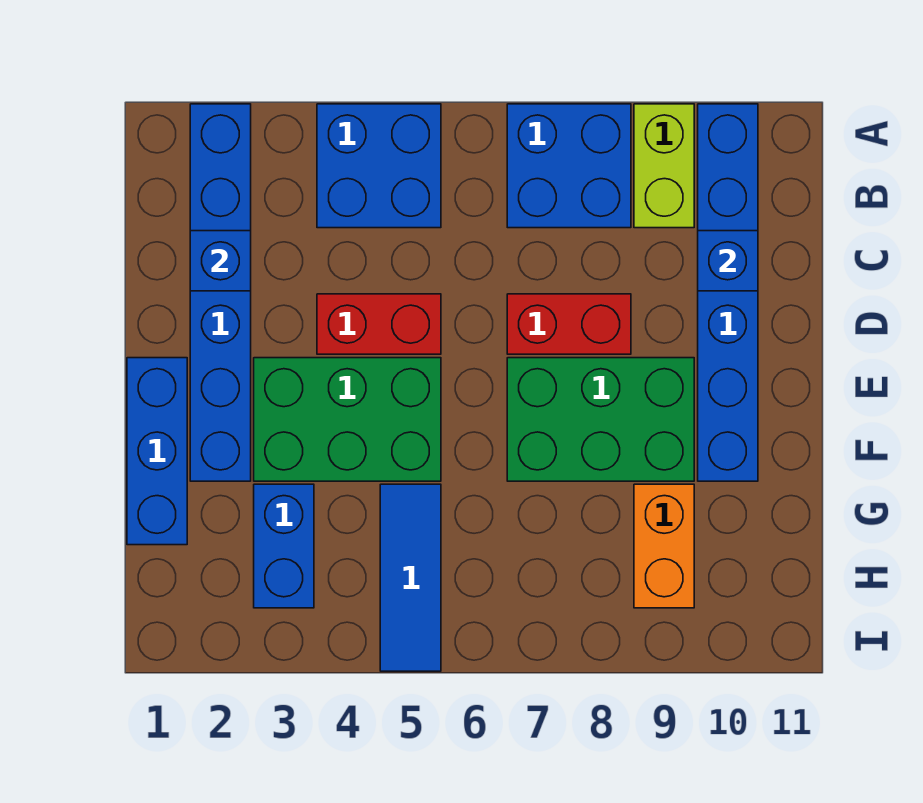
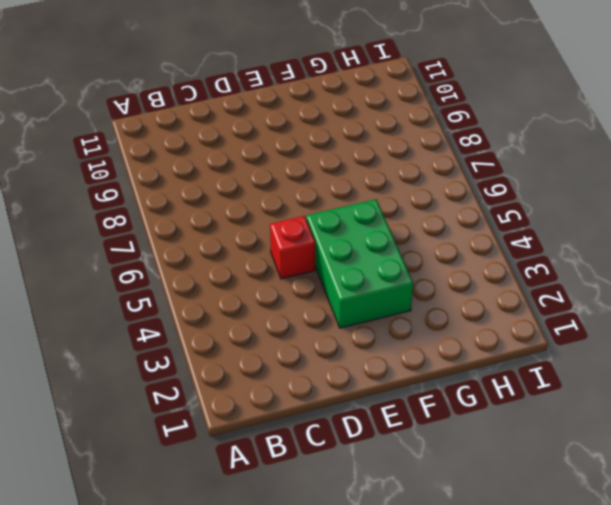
red brick D5 level 1 -> red brick D4:D5 level 1
none -> blue brick A2:F2 level 1
none -> blue brick A4:B5 level 1
none -> blue brick A7:B8 level 1

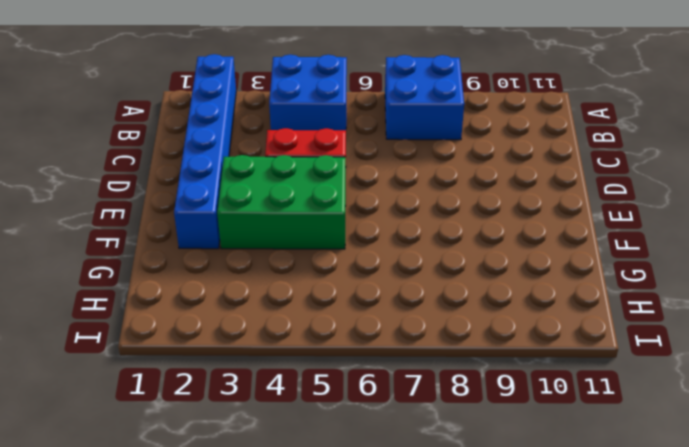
none -> lime brick A9:B9 level 1
none -> blue brick A10:F10 level 1
none -> red brick D7:D8 level 1

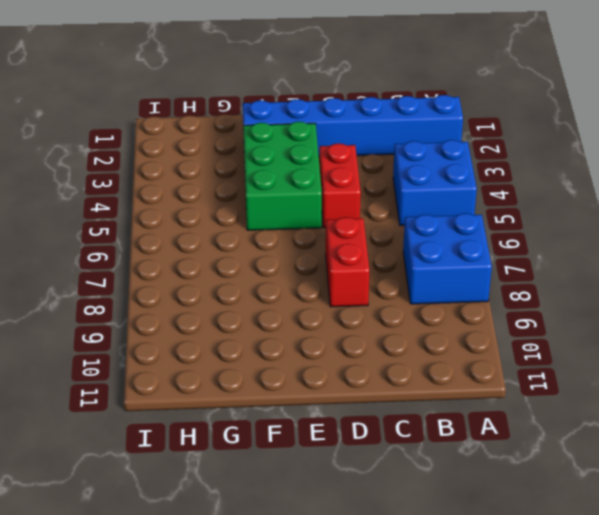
none -> lime brick A9:B9 level 1
none -> blue brick A10:F10 level 1
none -> blue brick E1:G1 level 1

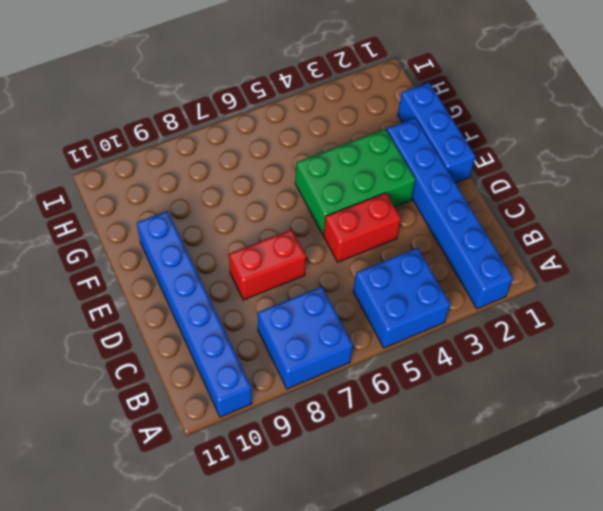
none -> lime brick A9:B9 level 1
none -> green brick E7:F9 level 1
none -> blue brick G3:H3 level 1

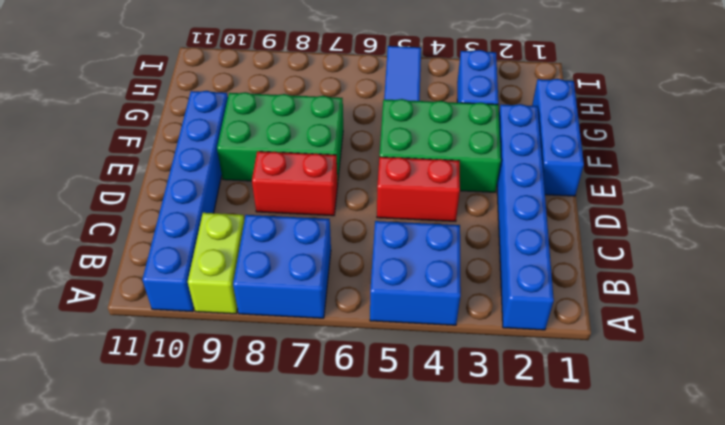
none -> orange brick G9:H9 level 1
none -> blue brick C2 level 2
none -> blue brick C10 level 2

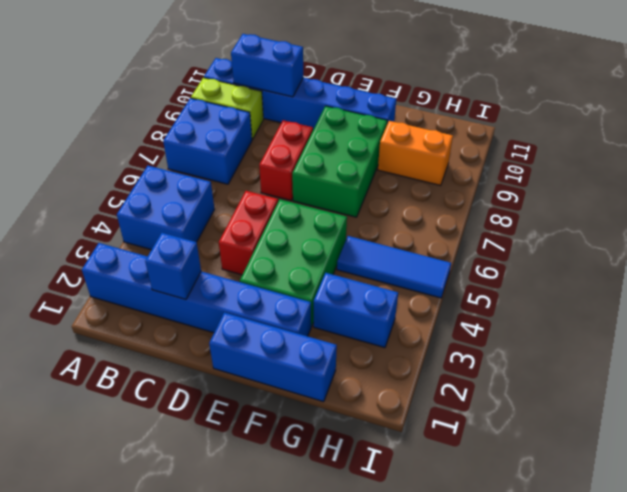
blue brick B10:C10 level 2 -> blue brick C10 level 2

